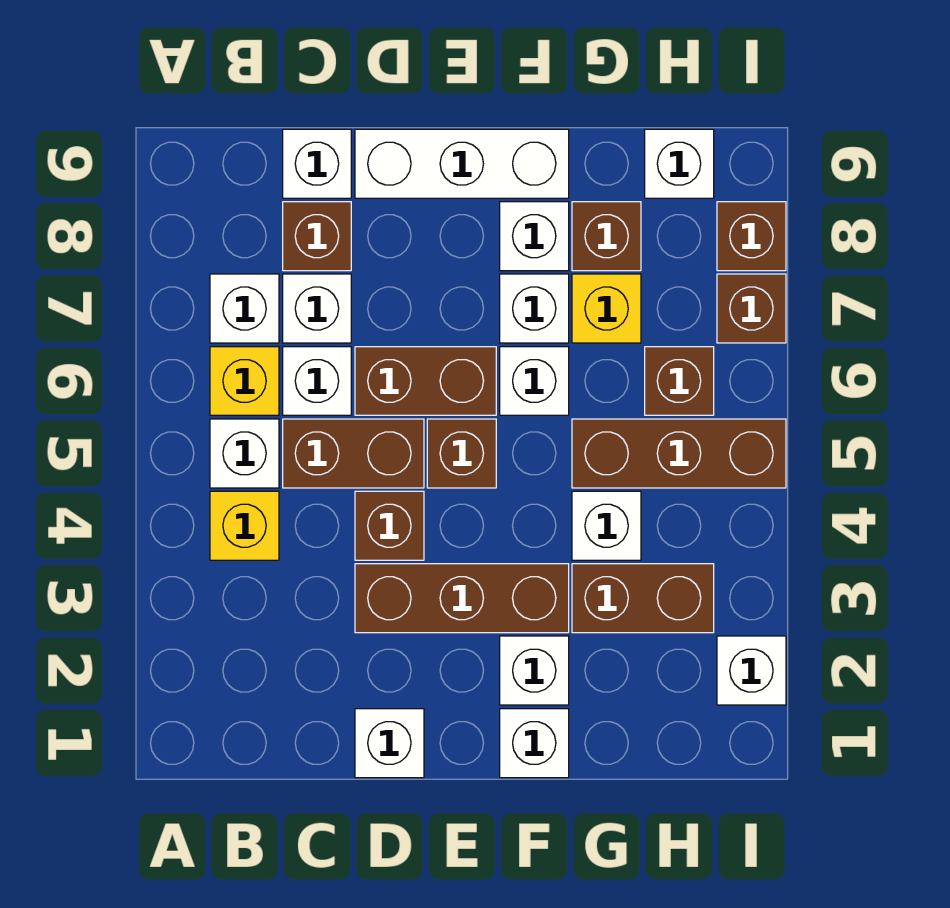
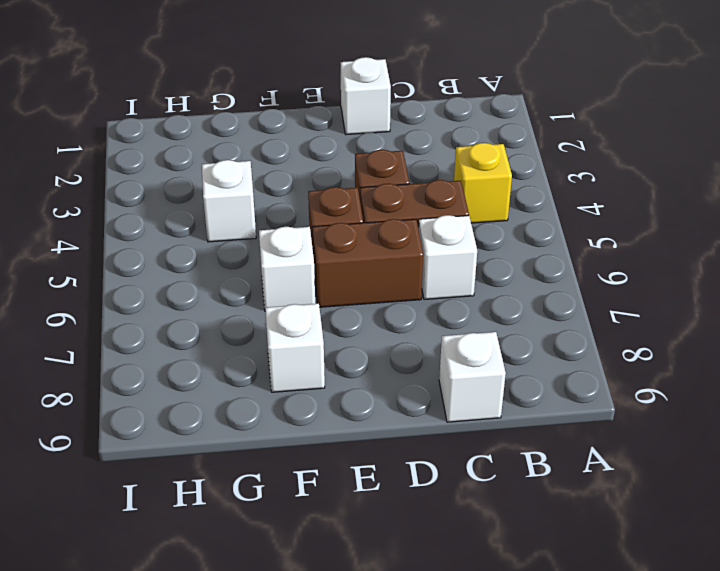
none -> white brick B5 level 1
none -> yellow brick B6 level 1
none -> white brick B7 level 1
none -> white brick C7 level 1

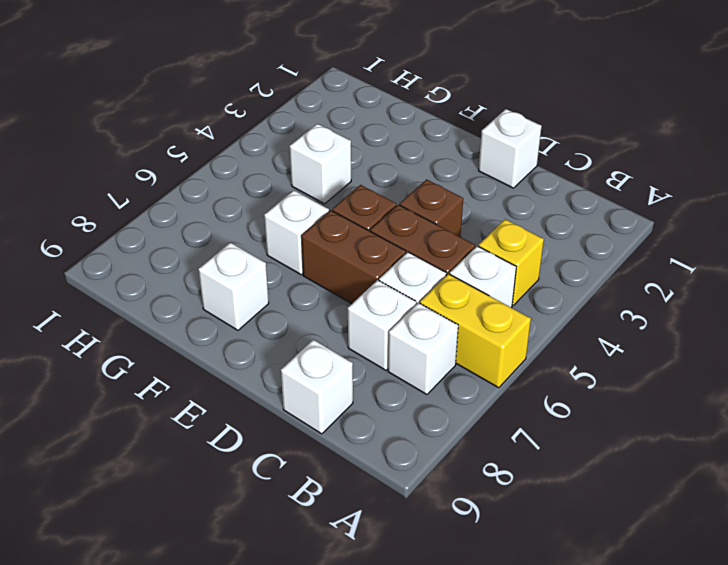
yellow brick A6:B6 level 1 -> yellow brick B6 level 1
none -> brown brick C8 level 1
none -> brown brick D3:F3 level 1
none -> white brick D9:F9 level 1
none -> white brick F1 level 1

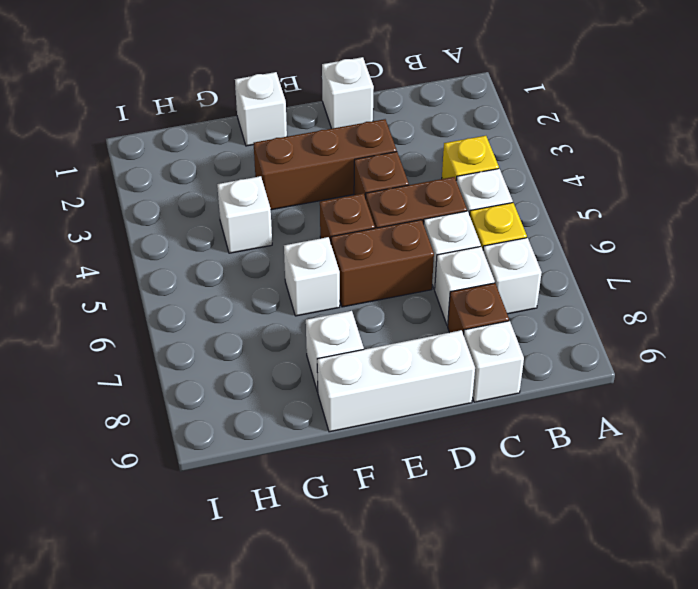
none -> white brick F2 level 1
none -> white brick F7 level 1
none -> brown brick G3:H3 level 1
none -> brown brick G5:I5 level 1

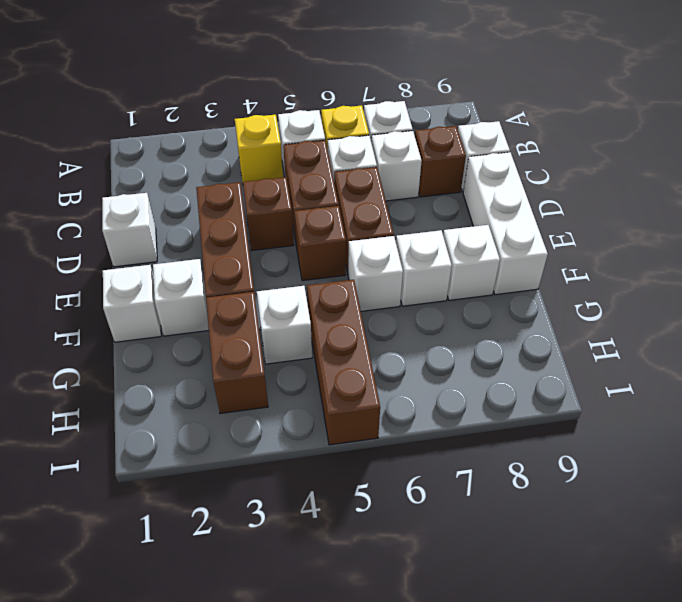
none -> yellow brick G7 level 1
none -> brown brick G8 level 1
none -> brown brick H6 level 1
none -> white brick H9 level 1

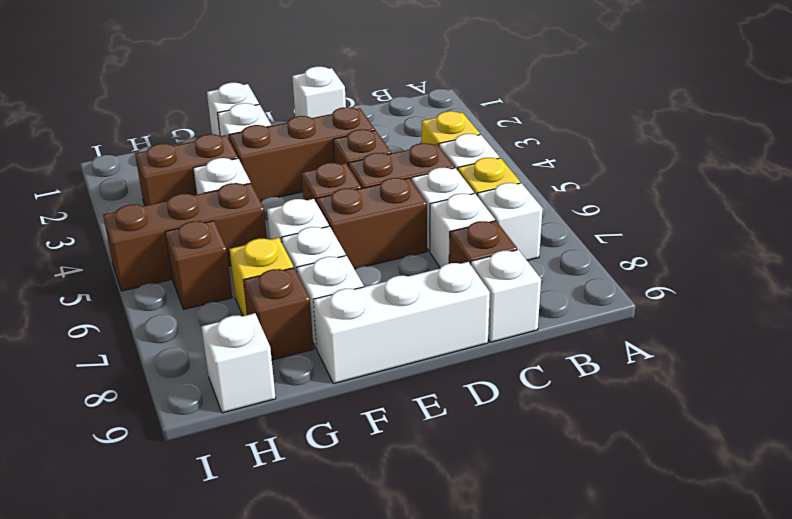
none -> white brick I2 level 1
none -> brown brick I7 level 1
none -> brown brick I8 level 1

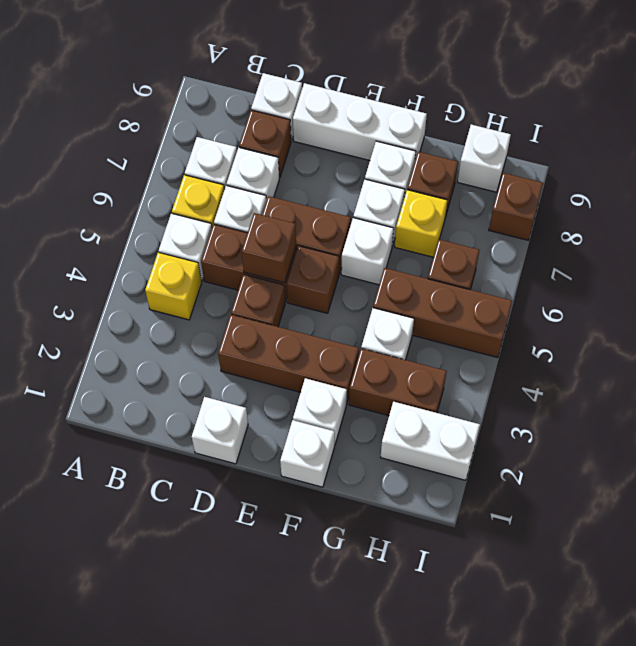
brown brick D5 level 2 -> brown brick I7 level 1
white brick H2:I2 level 1 -> white brick I2 level 1

